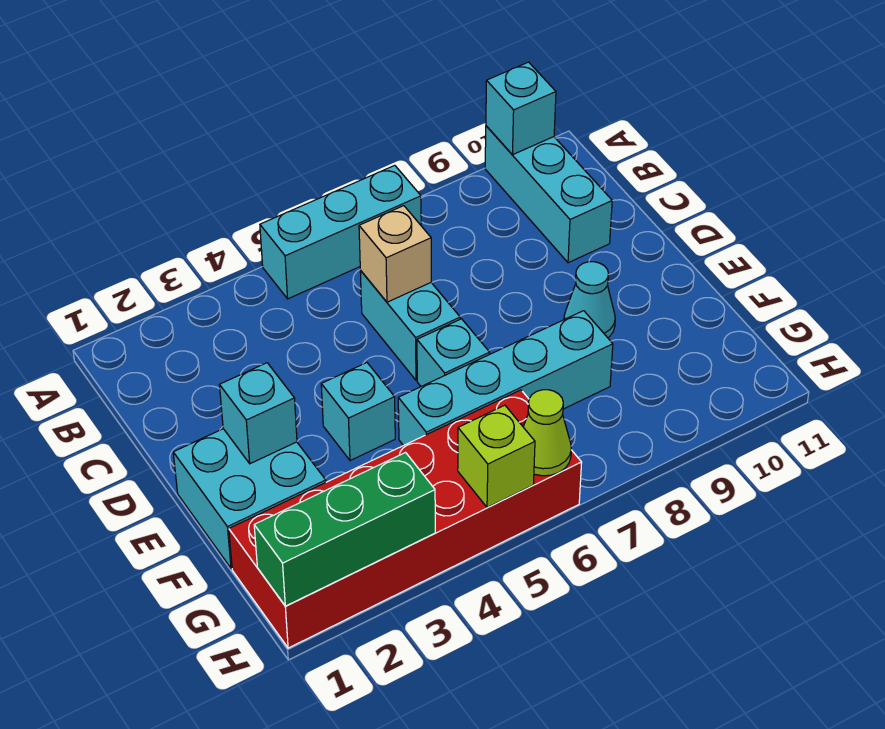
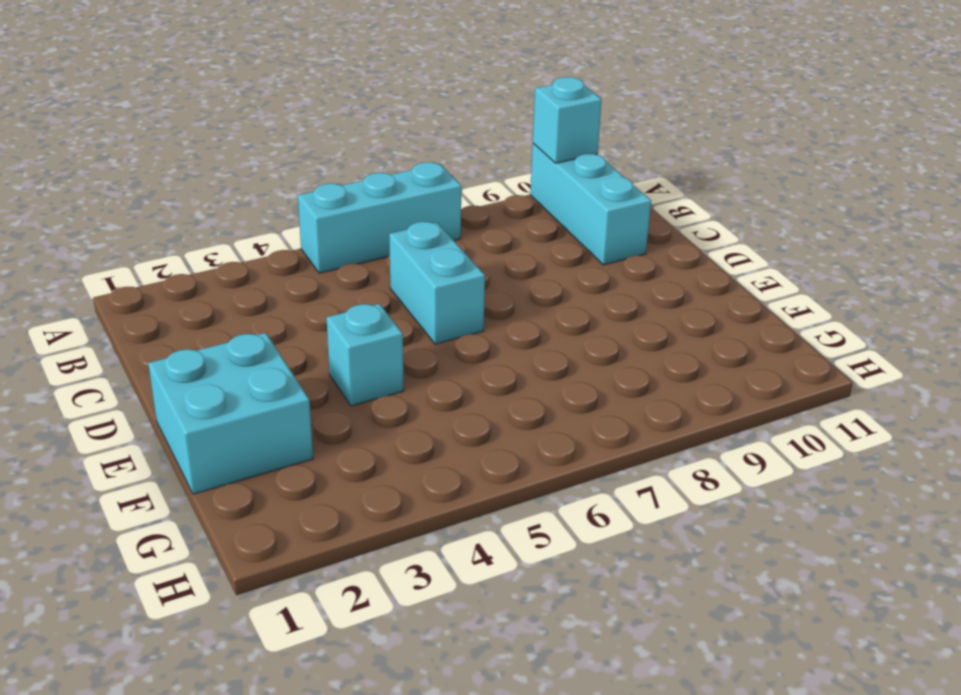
none -> cyan brick E6 level 1
none -> cyan cone E9 level 1
none -> cyan brick F5:F8 level 1

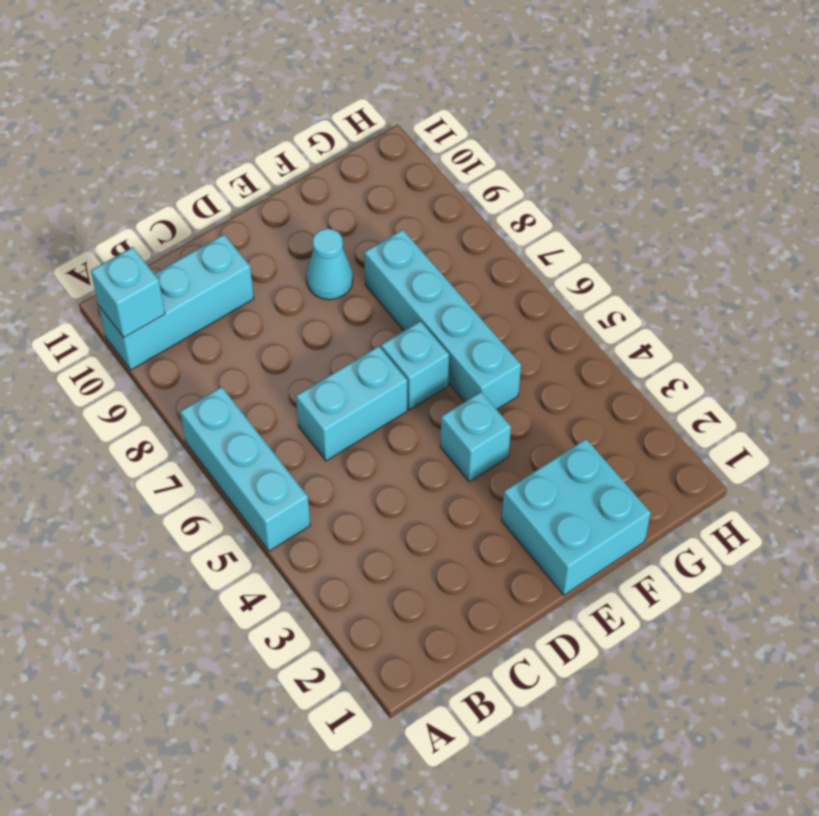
none -> red brick G1:H6 level 1
none -> tan brick C6 level 2
none -> cyan brick E2 level 2

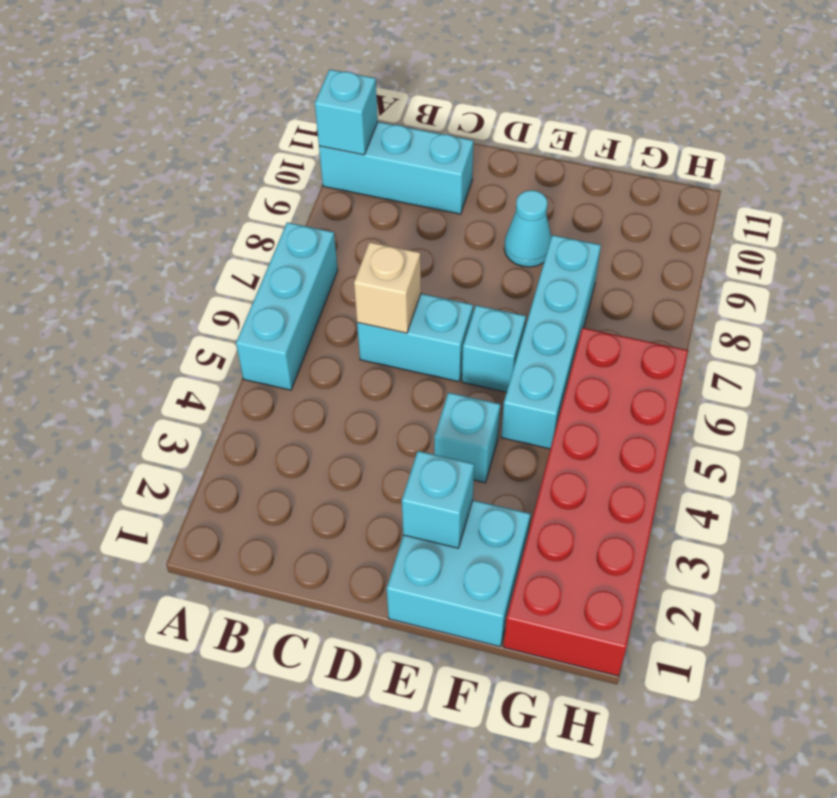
none -> green brick H1:H3 level 2
none -> lime brick H5 level 2
none -> lime cone H6 level 2

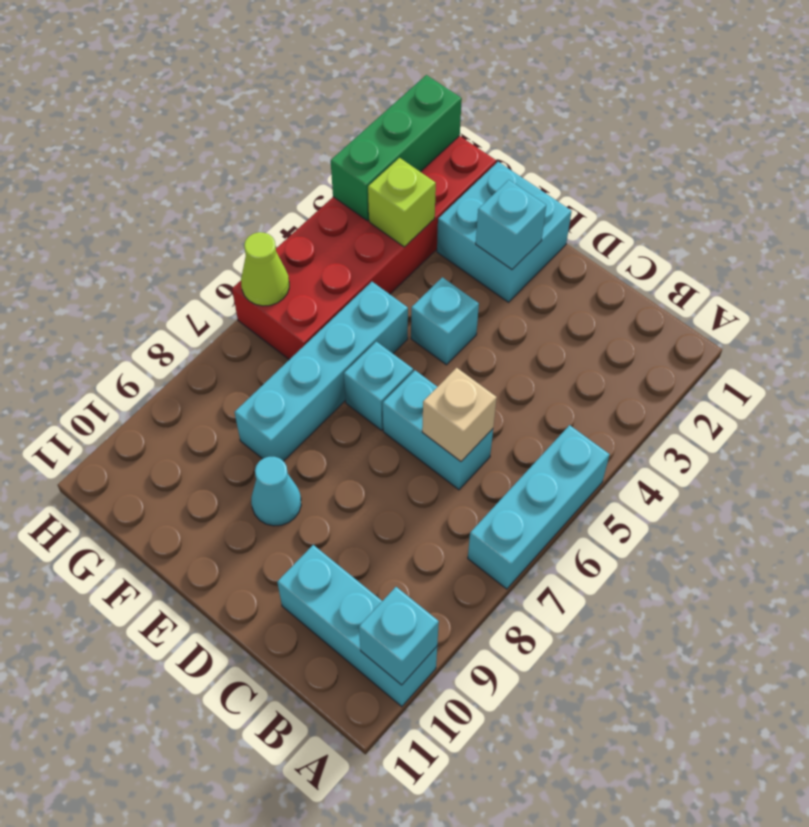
lime brick G3 level 2 -> lime brick H5 level 2

